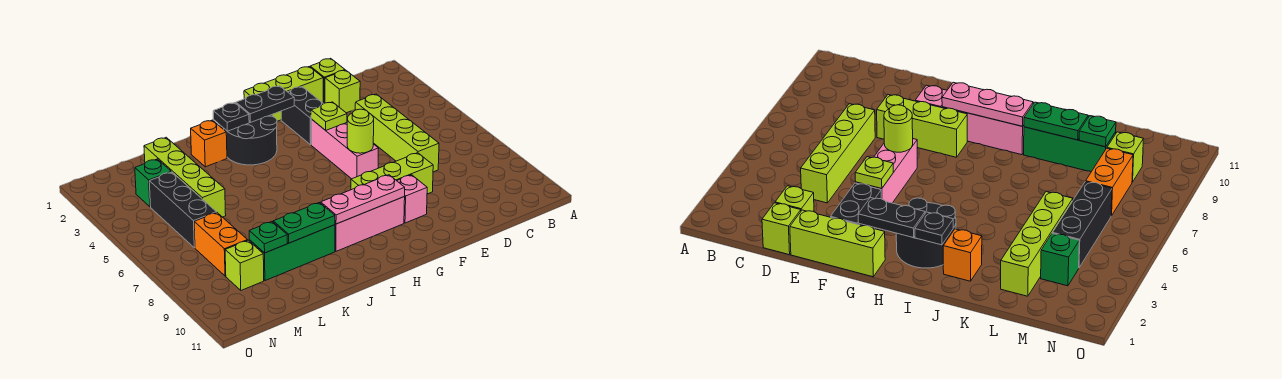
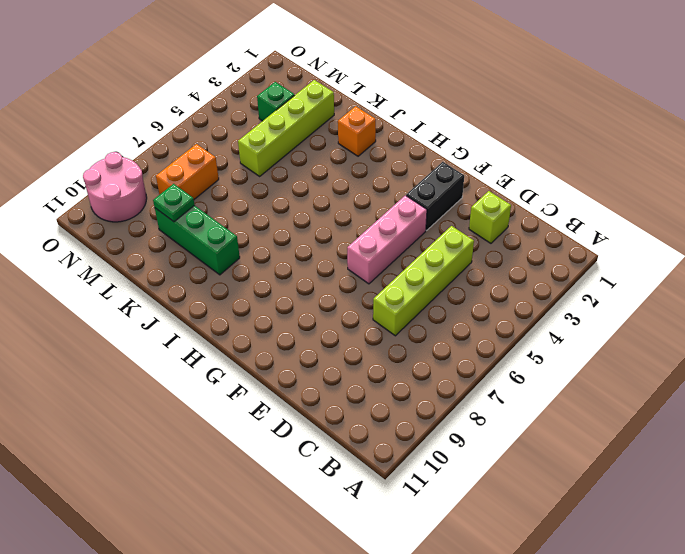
pink round brick N9:O10 level 1 -> none
none -> lime brick D1 level 1
none -> lime brick E1:G1 level 1
none -> lime brick E8:G8 level 1

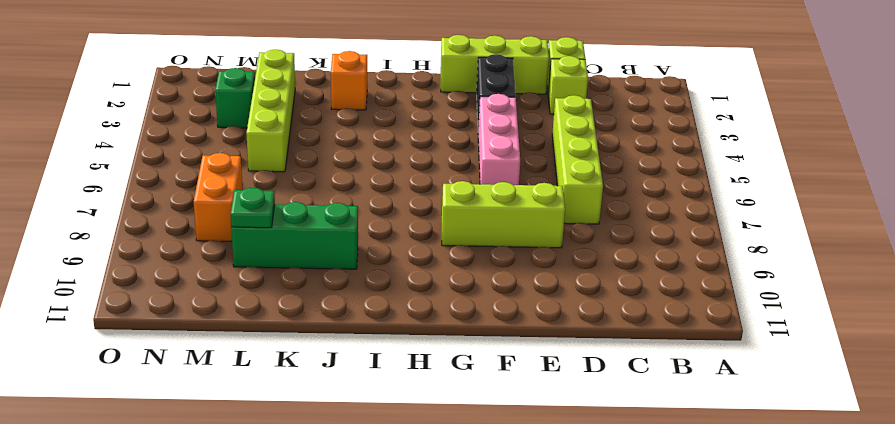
none -> pink brick F9 level 1
none -> pink brick G9:I9 level 1
none -> black round brick H2:I3 level 1

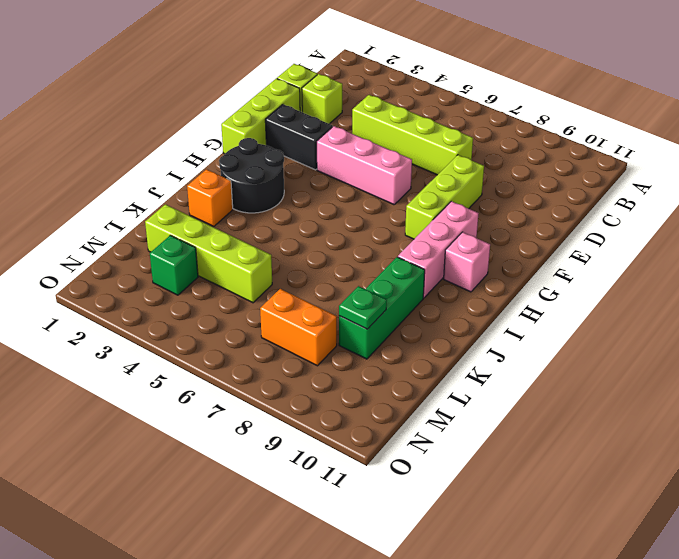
pink brick H10 level 1 -> pink brick F9 level 1
none -> black brick M4:M6 level 1
none -> lime brick M9 level 1
none -> lime plate F4 level 2

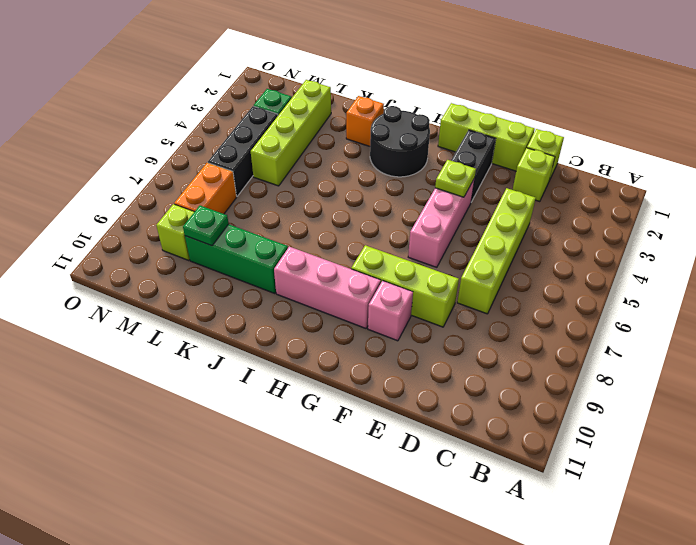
none -> lime round brick F6 level 2
none -> black plate G2:H2 level 2
none -> pink plate G9:I9 level 2

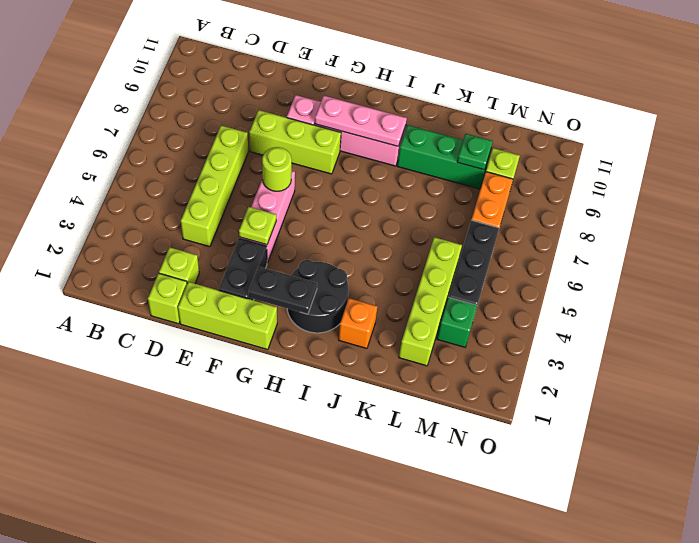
none -> black plate I2 level 2
none -> green plate J9:K9 level 2

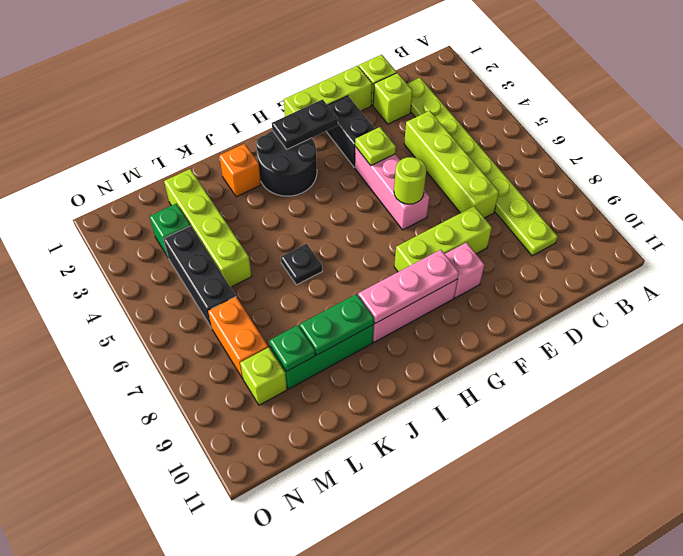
lime plate C2:C9 level 1 -> none
black plate J6 level 1 -> black plate I2 level 2

